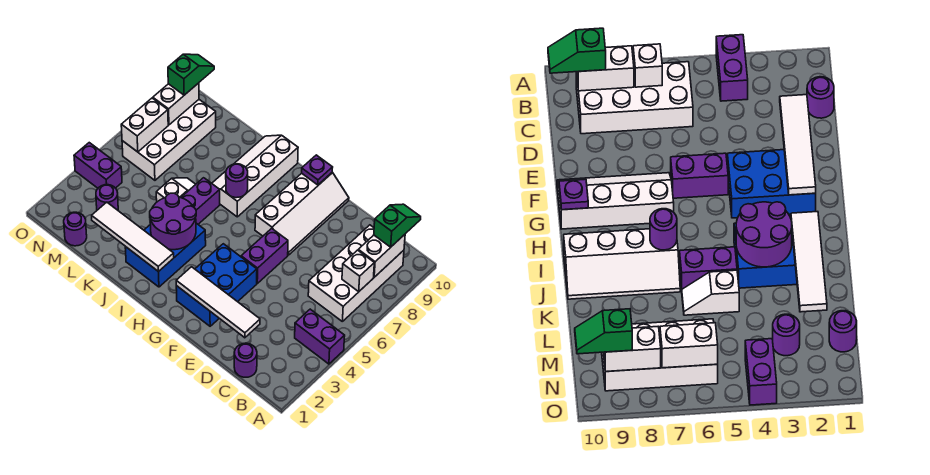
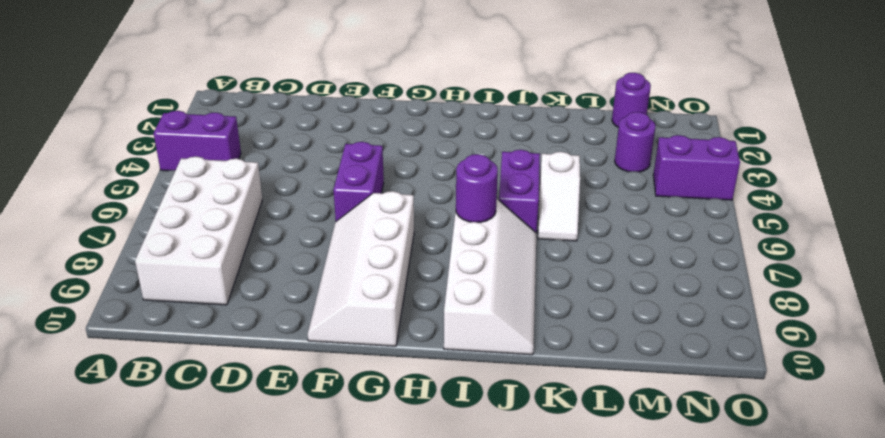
none -> purple round brick C1 level 1
none -> blue brick F2:G4 level 1
none -> blue brick I2:J4 level 1

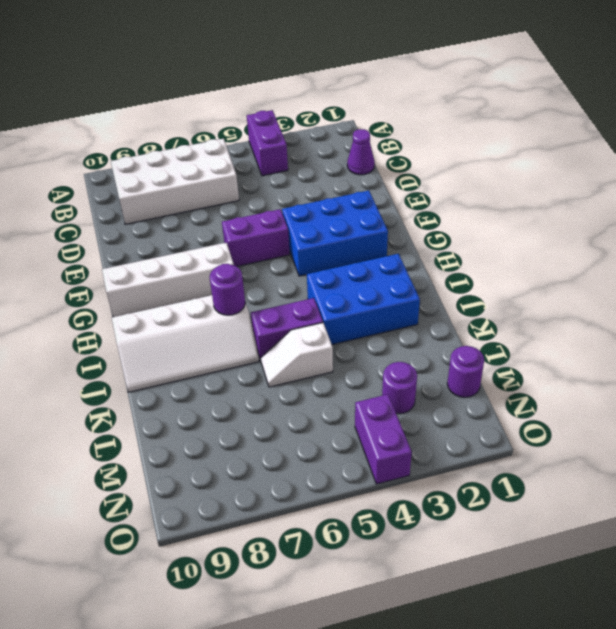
purple cone C1 level 1 -> purple round brick C1 level 1
none -> white brick M6:N9 level 1
none -> white brick B7 level 2
none -> white brick B8:B9 level 2

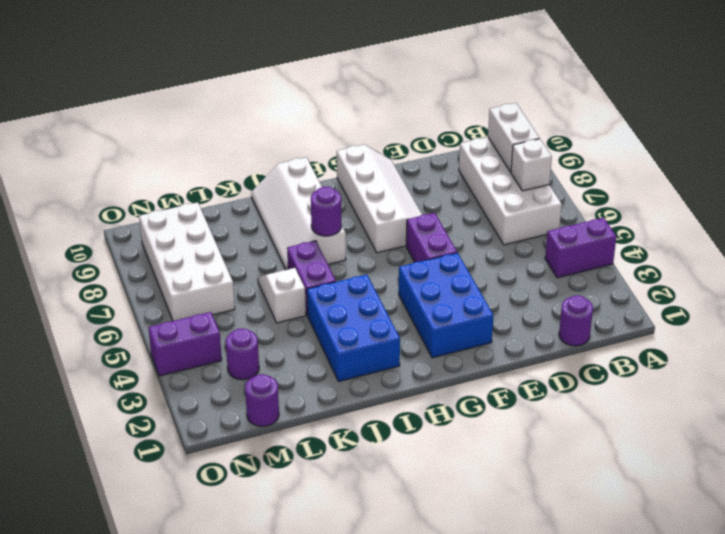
none -> white tile D2:G2 level 2
none -> purple plate G10 level 2
none -> white tile I2:L2 level 2

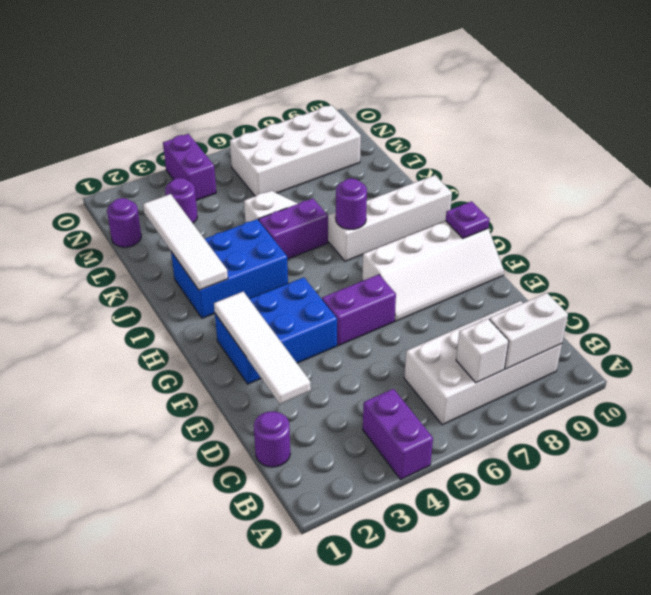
none -> purple round brick I3:J4 level 2
none -> white brick N6:N7 level 2
none -> white brick N8:N9 level 2

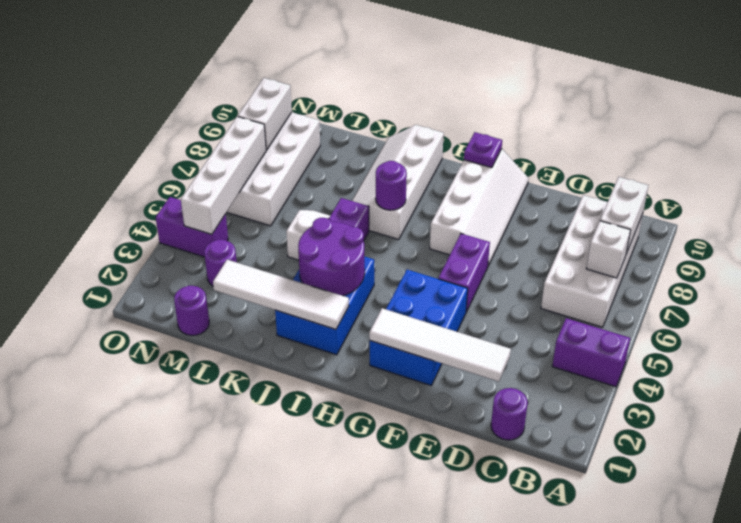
white brick N4:N7 level 2 -> white brick N6:N7 level 2
none -> green slope B9:B10 level 3 top 9
none -> green slope N9:N10 level 3 top 9

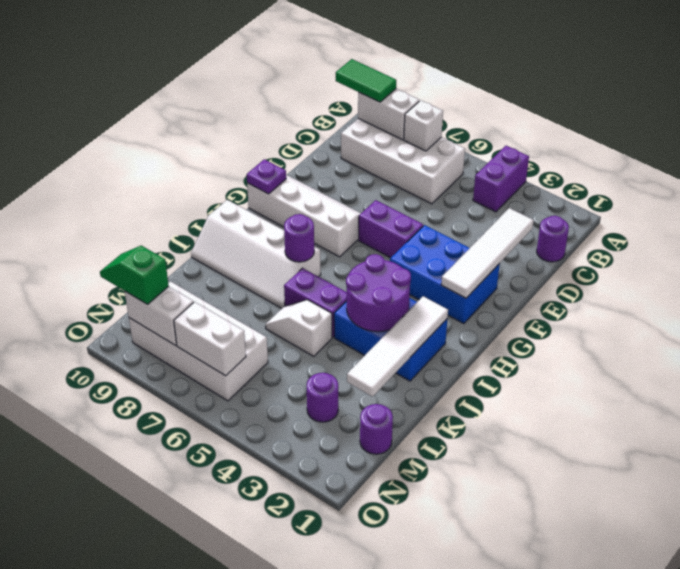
green tile B9:B10 level 3 -> green slope B9:B10 level 3 top 9
none -> purple brick N4:O4 level 1

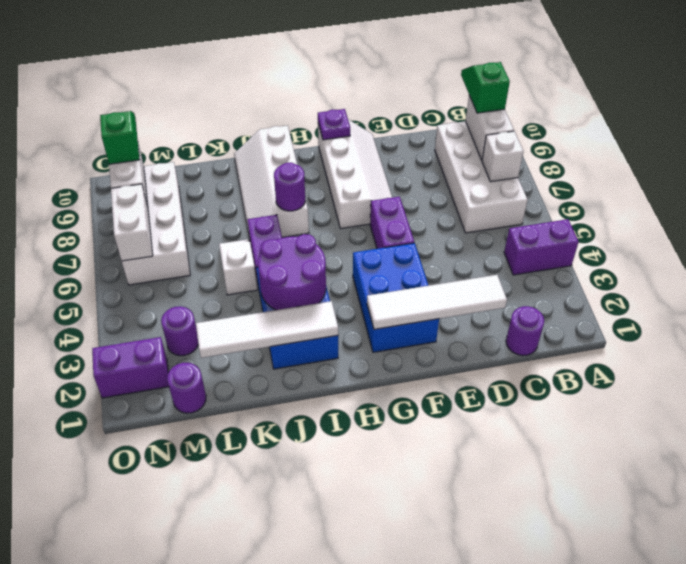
purple brick N2:O2 level 1 -> purple brick N4:O4 level 1

